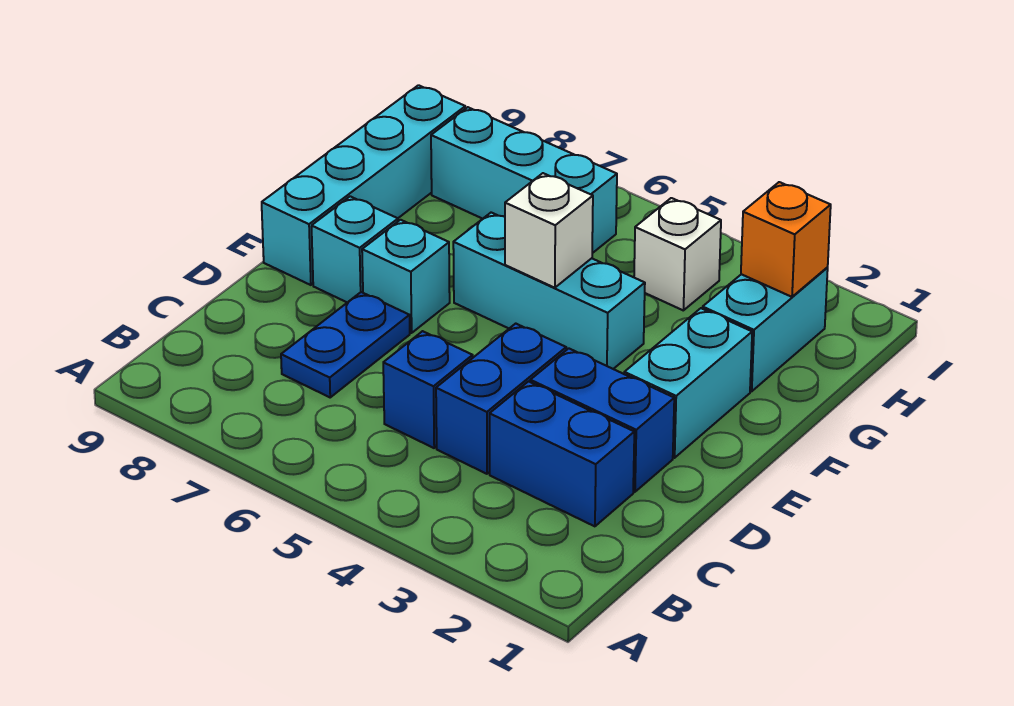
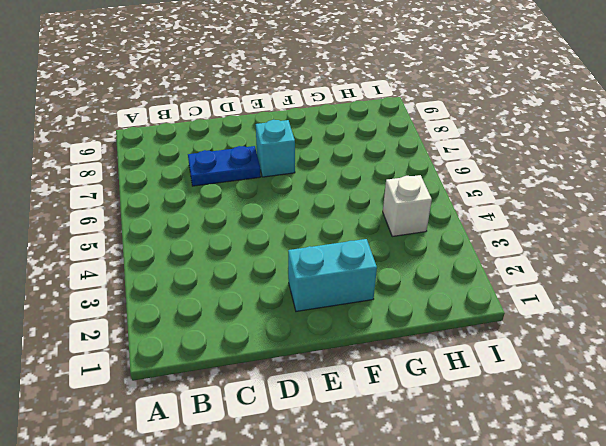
none -> blue brick C2:C3 level 1
none -> blue brick C4:D4 level 1
none -> blue brick C5 level 1

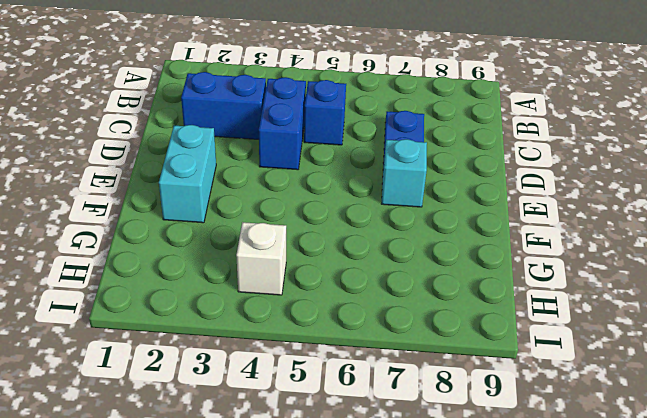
none -> blue brick D2:D3 level 1
none -> cyan brick E8 level 1
none -> cyan brick E9:H9 level 1

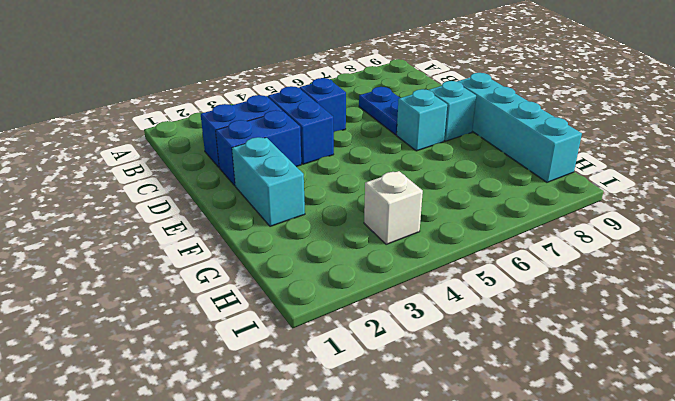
none -> cyan brick F4:F6 level 1
none -> cyan brick G2:H2 level 1
none -> cyan brick H6:H8 level 1

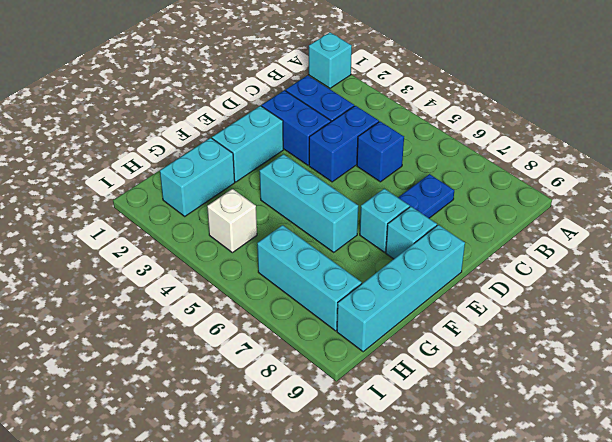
cyan brick A1 level 1 -> none
none -> white brick F5 level 2
none -> orange brick H2 level 2

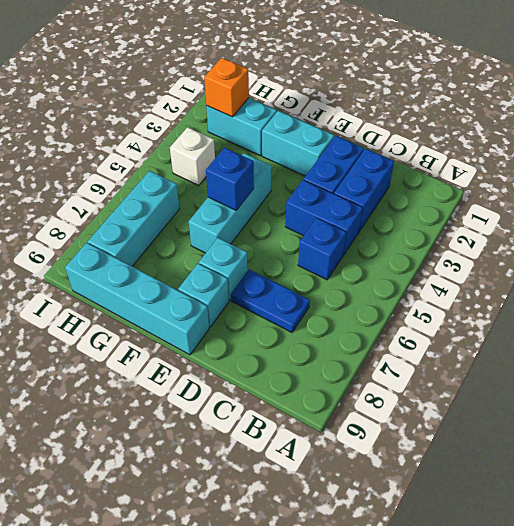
blue brick F5 level 2 -> white brick F5 level 2

